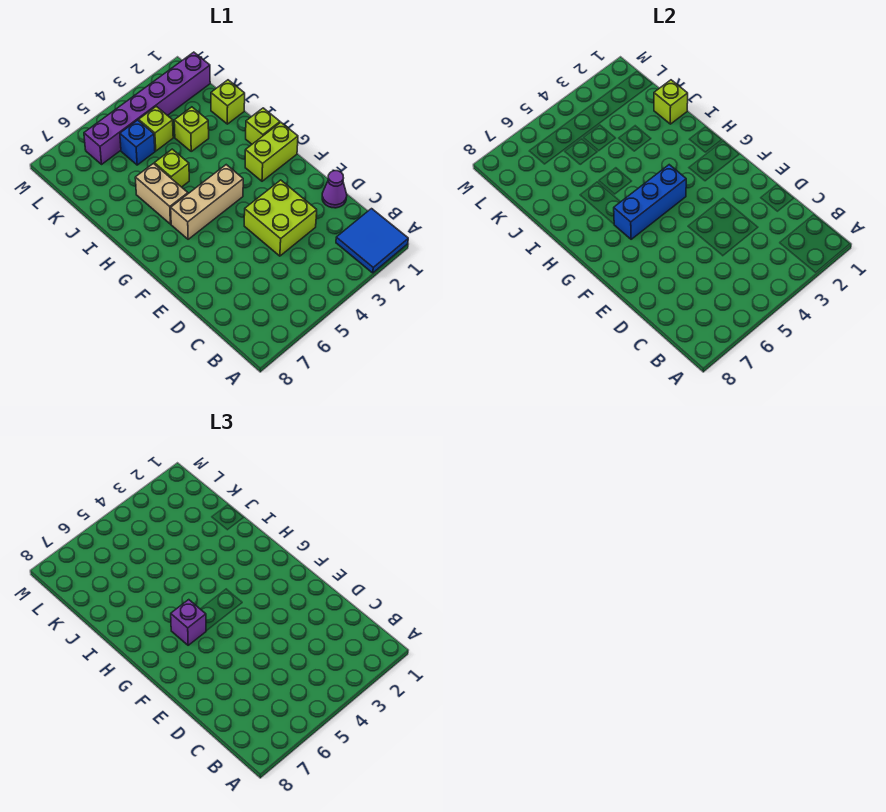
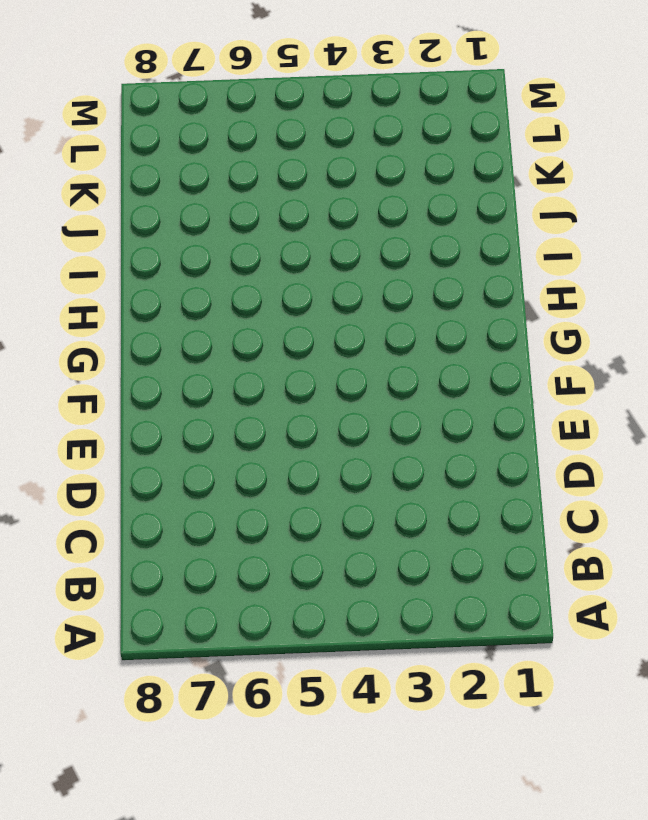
none -> blue tile A1:B2 level 1
none -> purple cone D1 level 1
none -> lime brick D3:E4 level 1

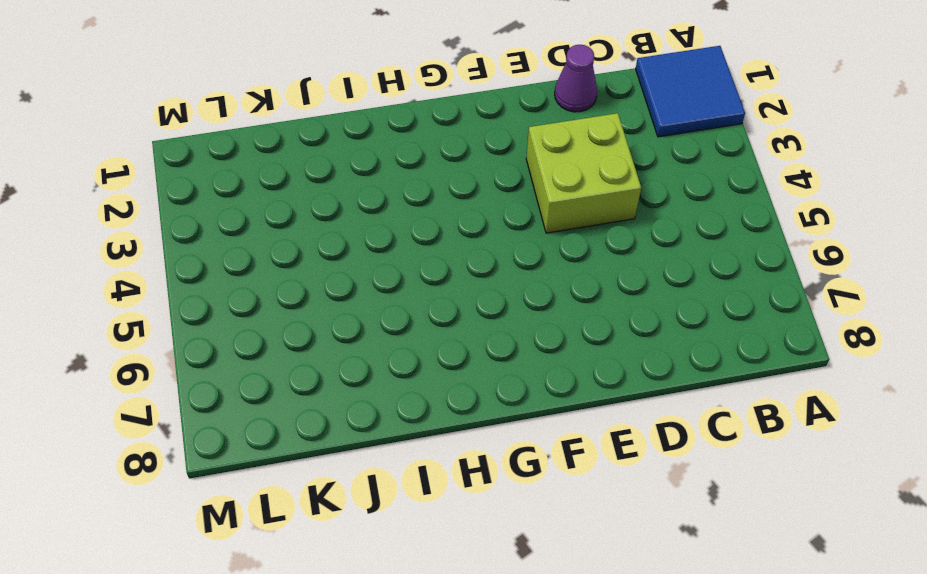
none -> lime brick G1:G2 level 1
none -> tan brick G4:G6 level 1
none -> lime brick H1 level 1

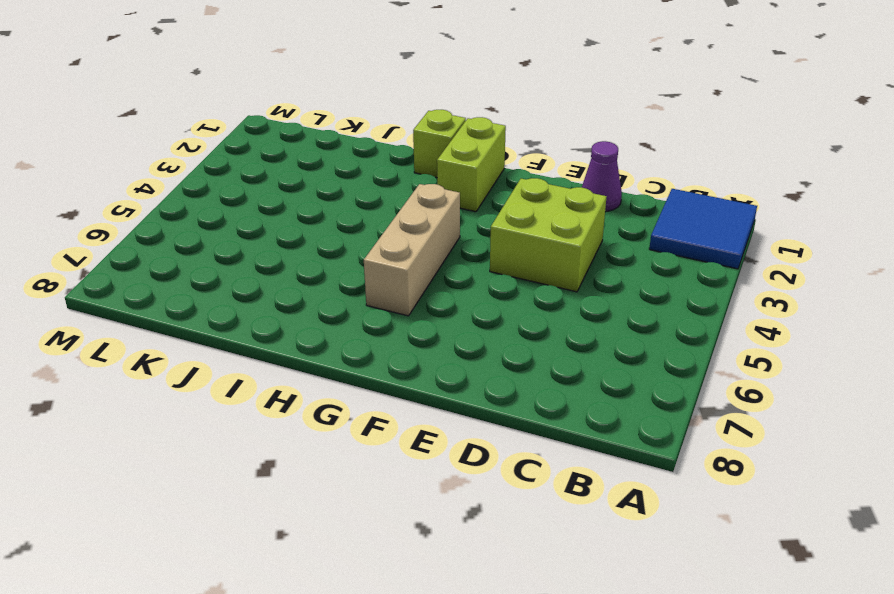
none -> tan brick H6:I6 level 1
none -> lime brick I5 level 1
none -> lime brick J1 level 1

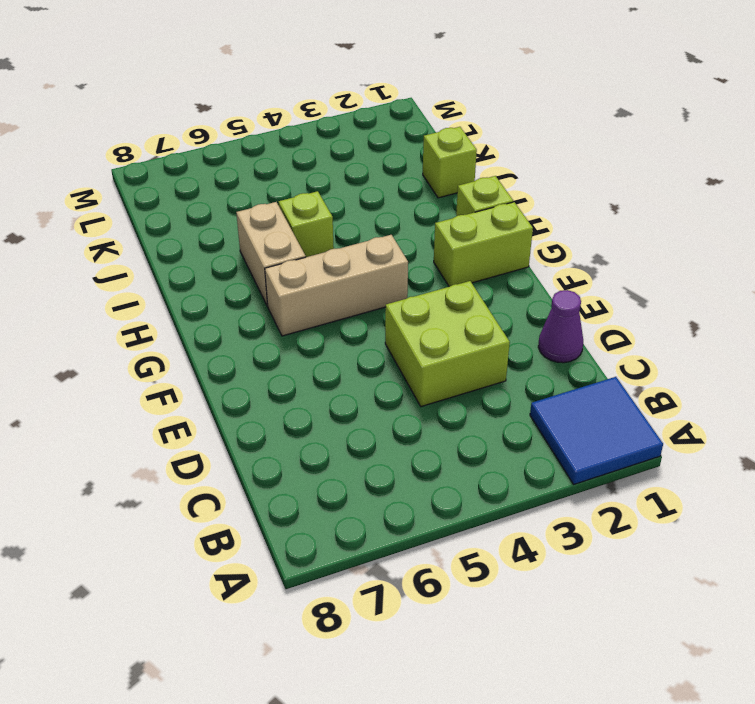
none -> lime brick J3 level 1
none -> lime brick K4 level 1
none -> blue brick K5 level 1

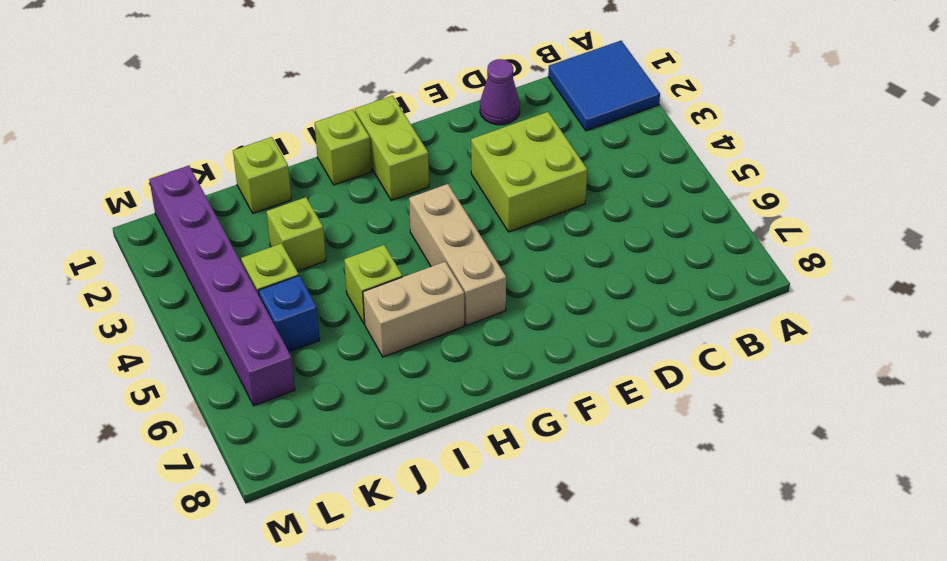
none -> blue brick G4:G6 level 2
none -> lime brick J1 level 2
none -> purple brick G6 level 3

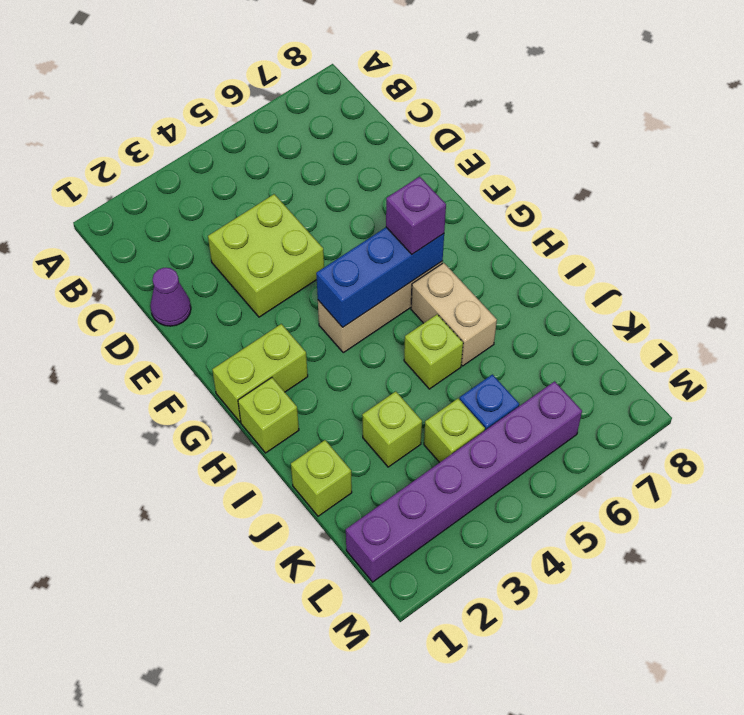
none -> blue tile A1:B2 level 1
none -> lime brick J1 level 2

